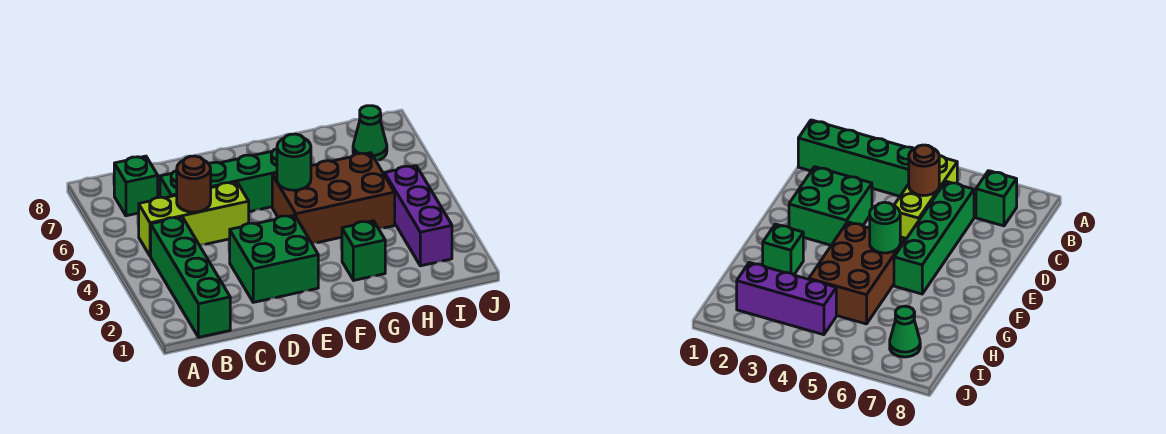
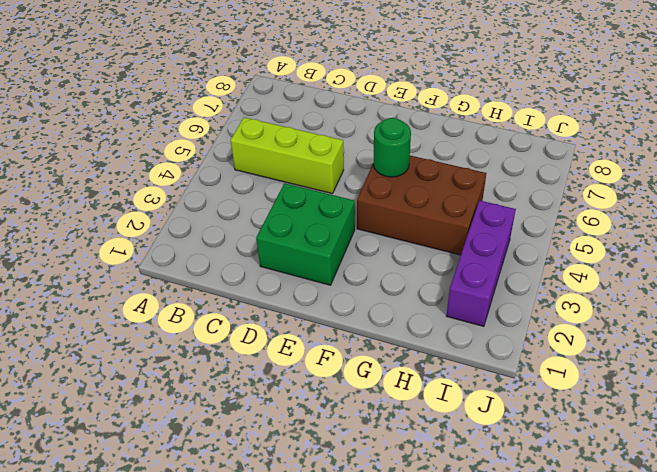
none -> green brick B1:B4 level 1
none -> green brick B7 level 1

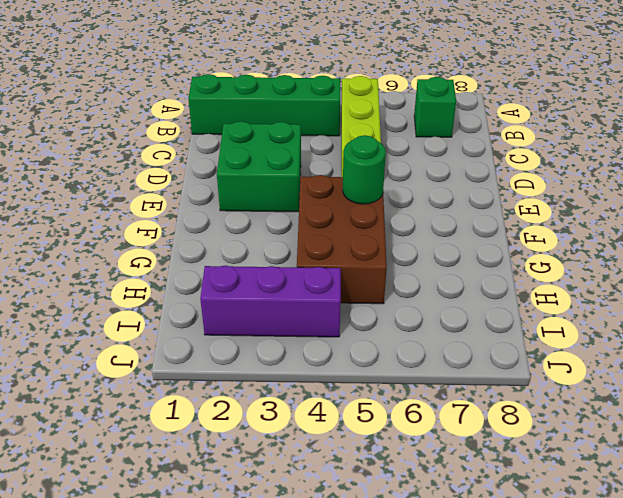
none -> green brick C6:F6 level 1
none -> green brick G2 level 1

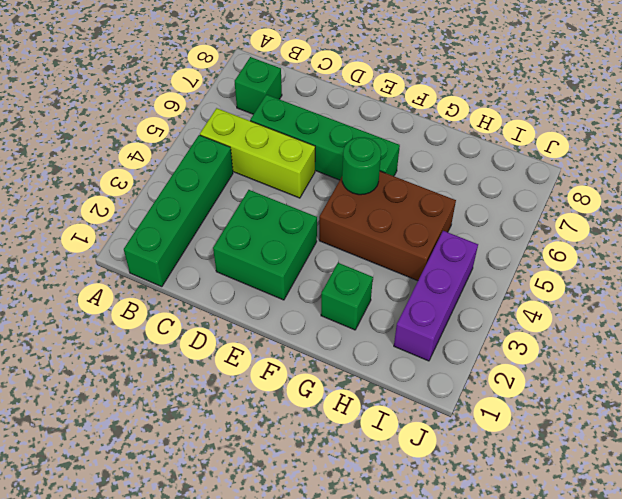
none -> green cone I7 level 1
none -> brown round brick C5 level 2

